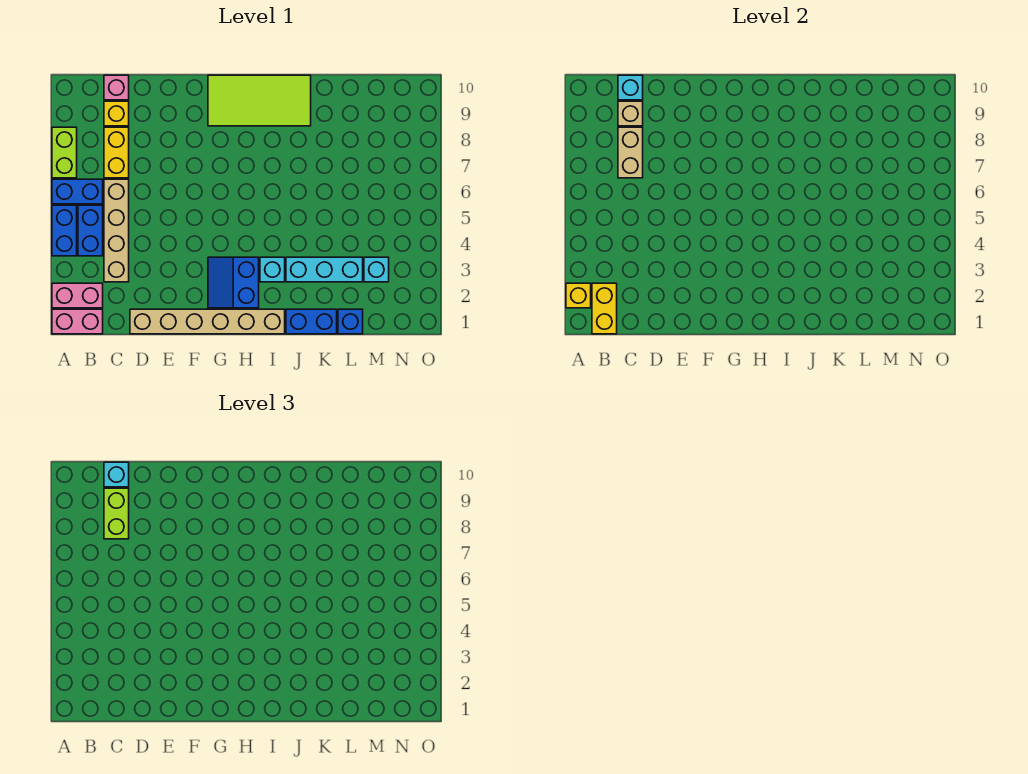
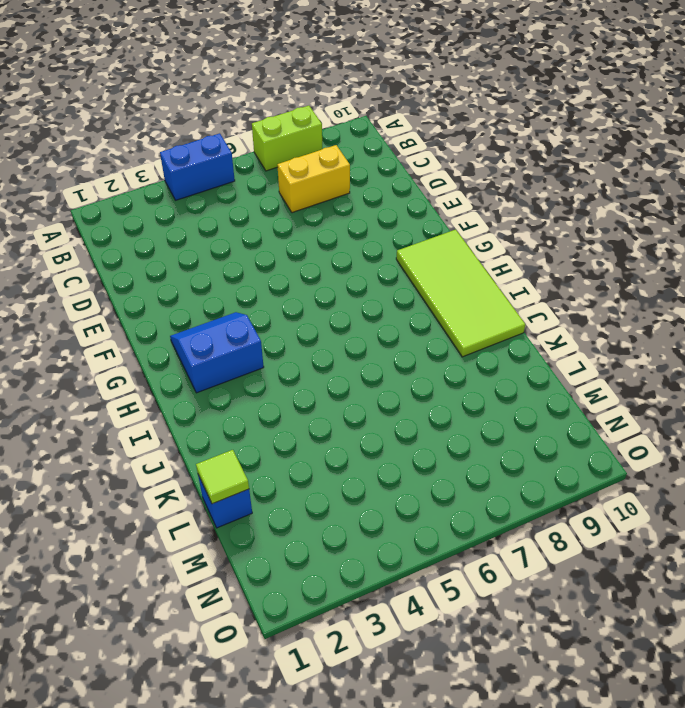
lime tile L1 level 2 -> none
none -> pink brick A1:B1 level 1
none -> pink brick A2:B2 level 1
none -> blue brick A6:B6 level 1

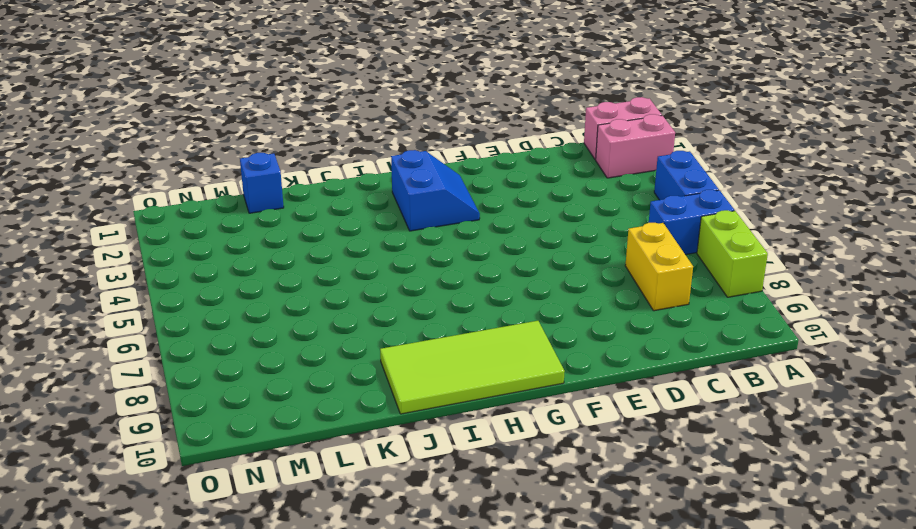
none -> blue brick B4:B5 level 1
none -> tan brick C3:C6 level 1
none -> yellow brick C9 level 1

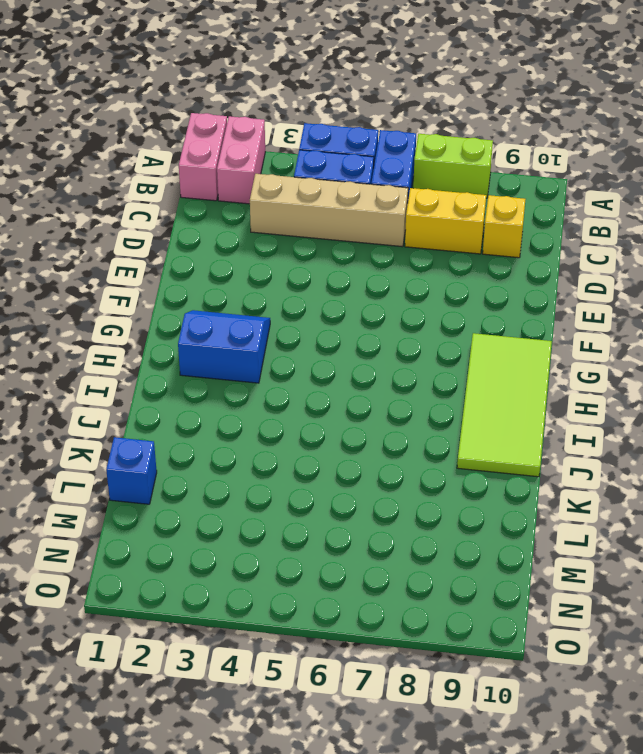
none -> pink brick C10 level 1
none -> tan brick D1:I1 level 1
none -> cyan brick I3 level 1

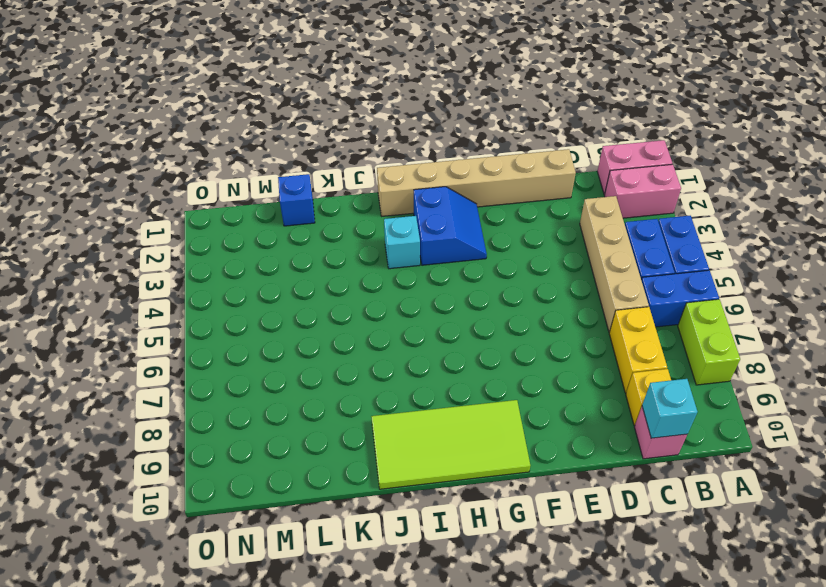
none -> blue brick J1:K1 level 1
none -> cyan brick J3:L3 level 1
none -> cyan brick M3 level 1

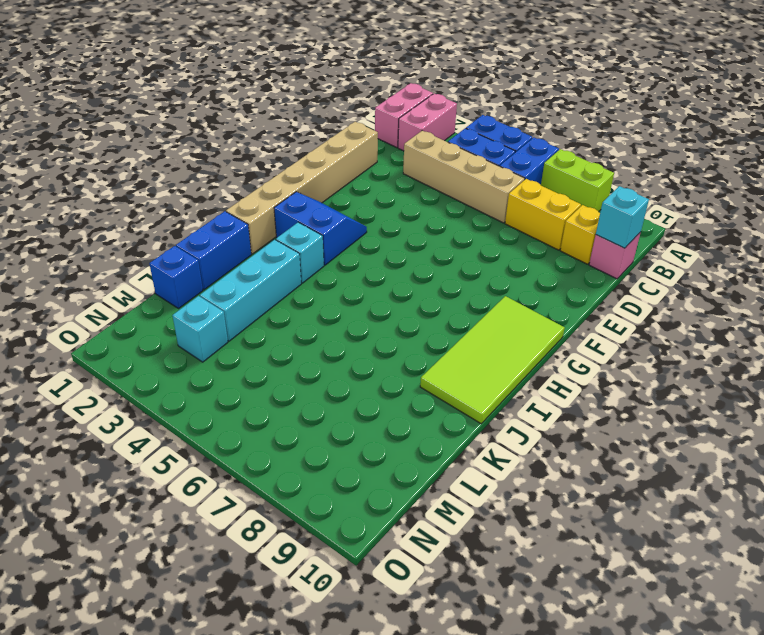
none -> yellow brick A2 level 2
none -> yellow brick B1:B2 level 2
none -> tan brick C7:C8 level 2

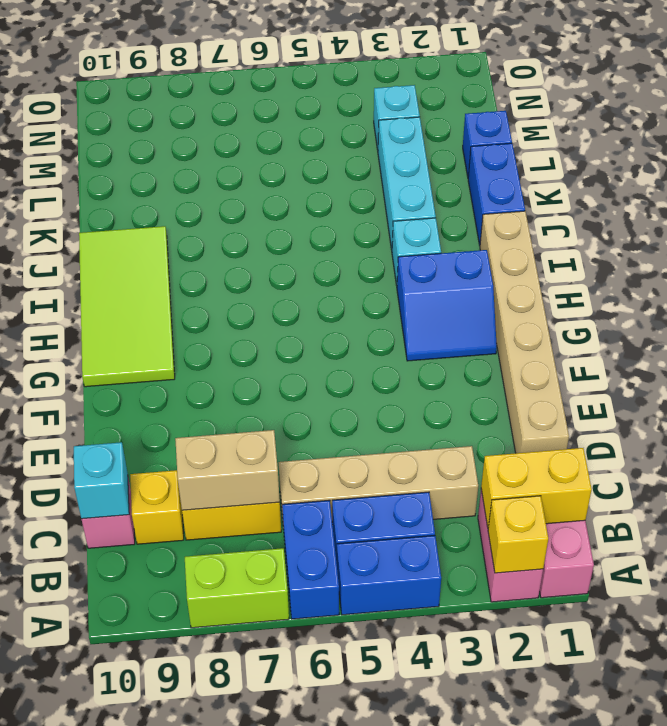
none -> tan brick C9 level 2
none -> lime brick C8:C9 level 3
none -> cyan brick C10 level 3

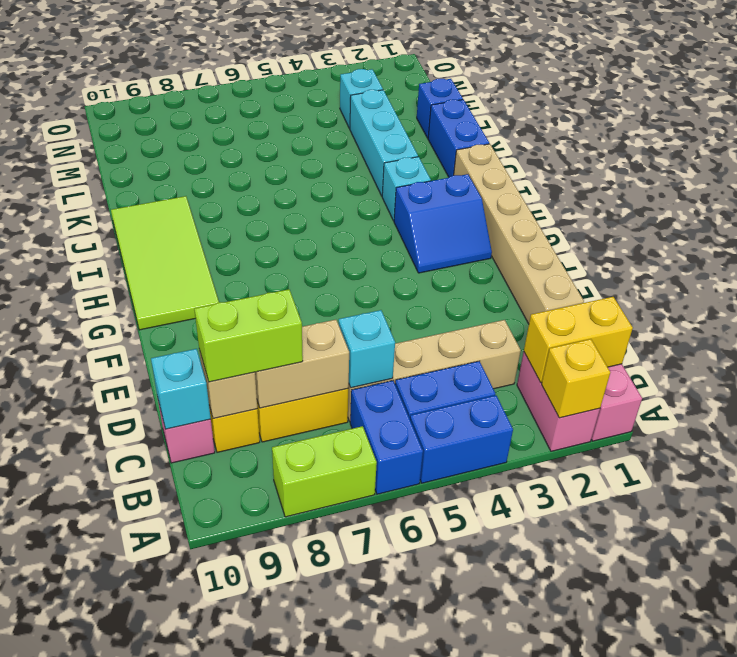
cyan brick C6 level 2 -> cyan brick C10 level 3

